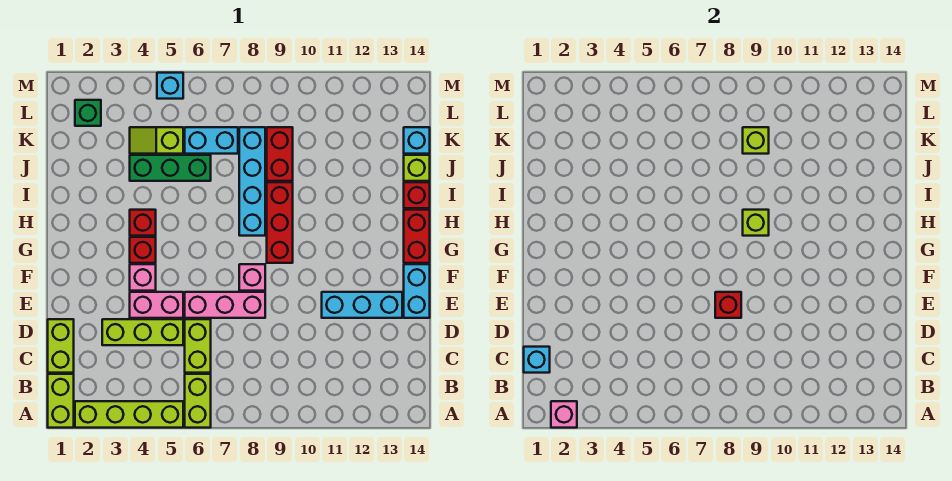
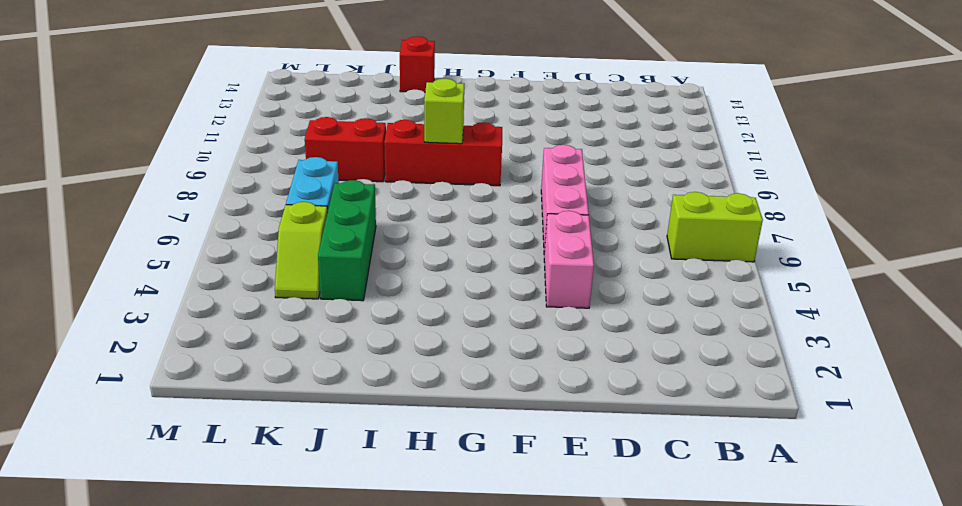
none -> lime brick A1:B1 level 1
none -> lime brick A2:A5 level 1
none -> lime brick C1:D1 level 1
none -> lime brick C6:D6 level 1

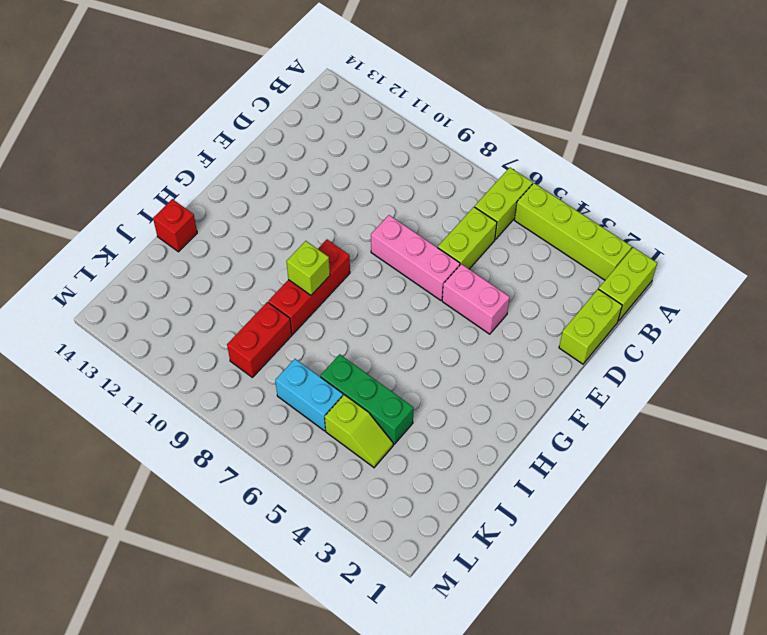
none -> lime brick D3:D5 level 1
none -> cyan brick E11:E13 level 1
none -> cyan brick E14:F14 level 1
none -> pink brick F4 level 1

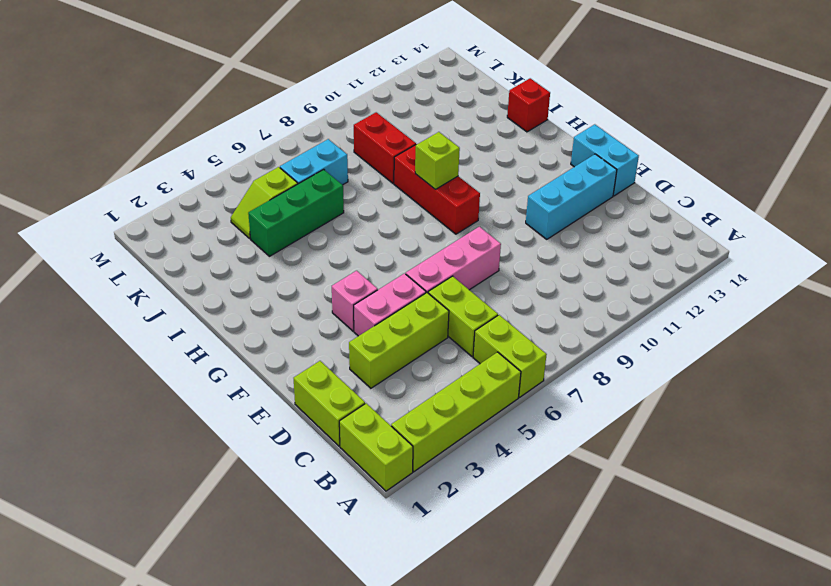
none -> pink brick F8 level 1
none -> red brick G4 level 1
none -> red brick G14:H14 level 1
none -> red brick H4 level 1

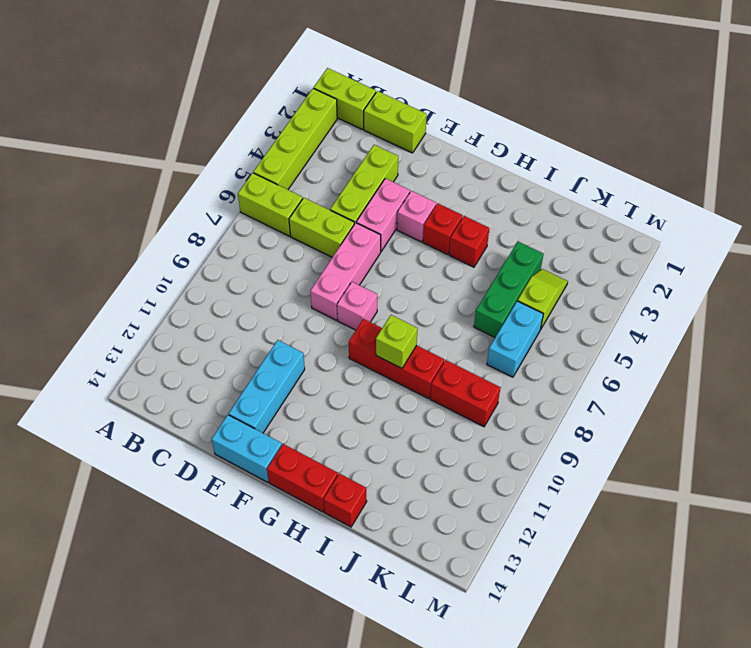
none -> cyan brick H8:K8 level 1
none -> lime brick J14 level 1
none -> cyan brick K14 level 1
none -> green brick L2 level 1

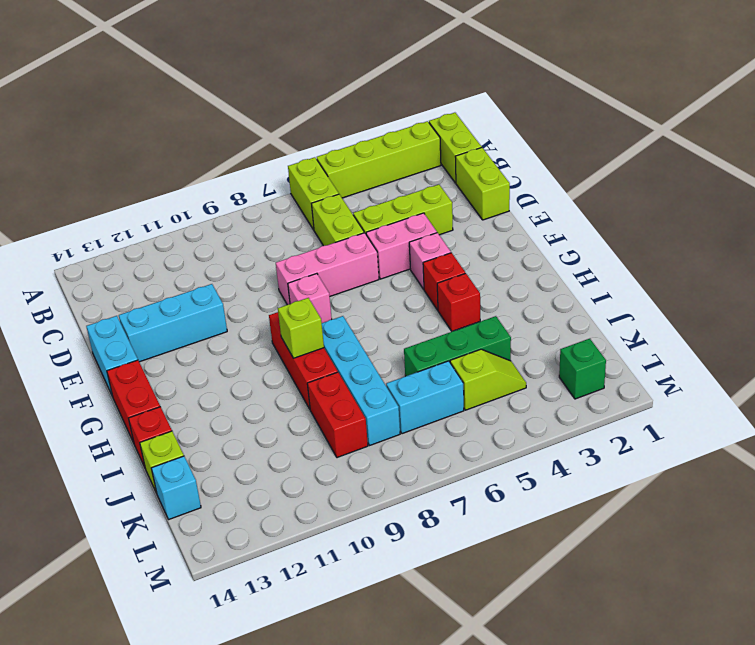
none -> cyan brick M5 level 1
none -> pink brick A2 level 2
none -> cyan brick C1 level 2
none -> red brick E8 level 2

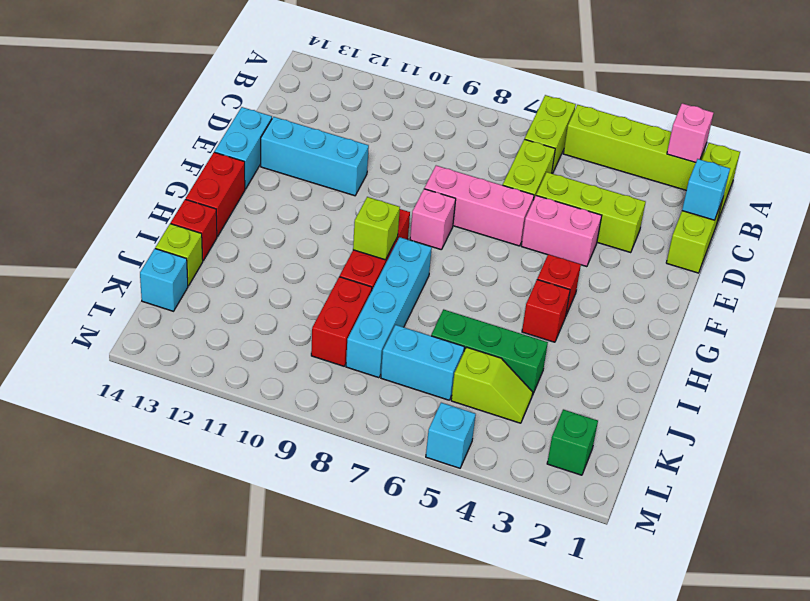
none -> pink brick F4 level 1
none -> red brick E8 level 2
none -> lime brick K9 level 2

